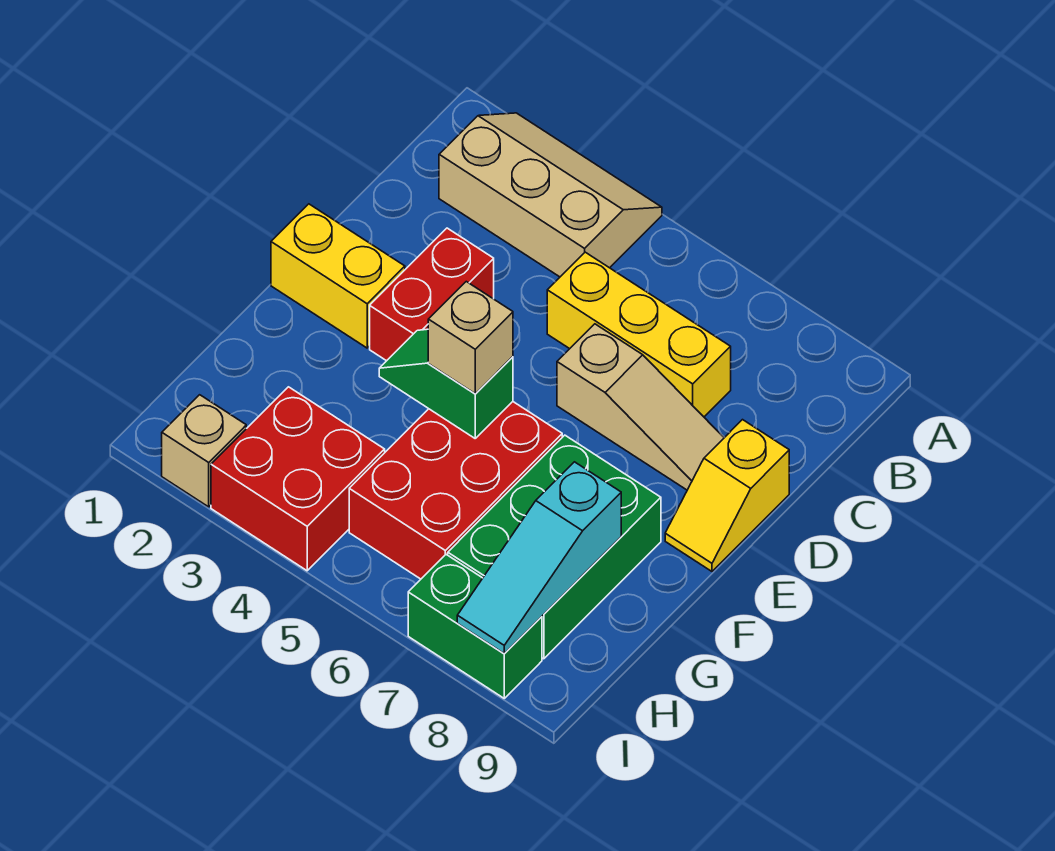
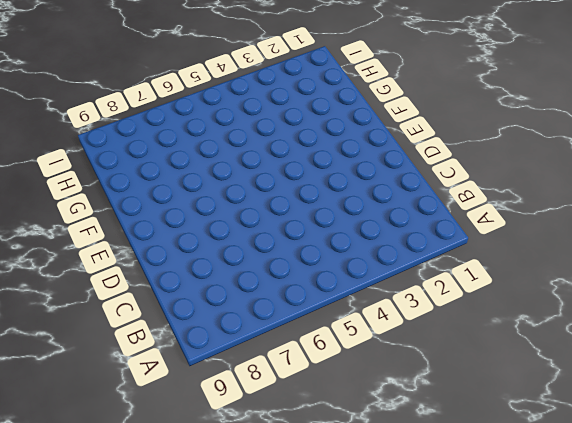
none -> tan slope A2:B4 level 1 top B
none -> yellow brick C5:C7 level 1
none -> red brick D3:E3 level 1

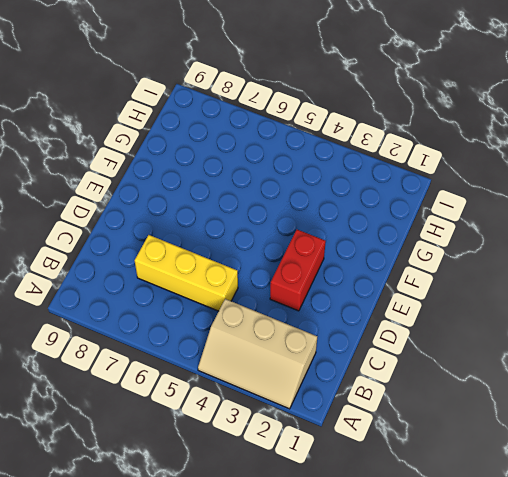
none -> tan slope D6:D8 level 1 top 6
none -> yellow slope D9:E9 level 1 top D
none -> yellow brick E1:E2 level 1

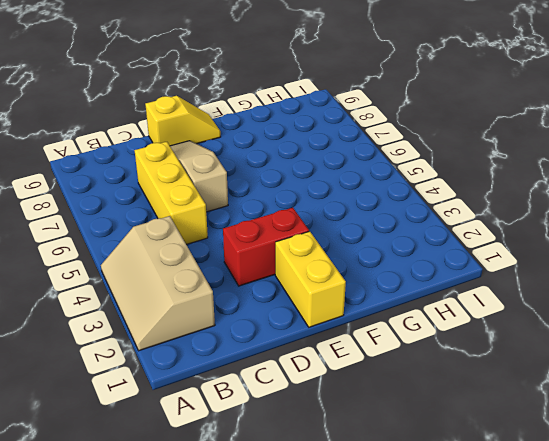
none -> red brick F5:H6 level 1
none -> green brick F7:H8 level 1
none -> red brick H3:I4 level 1

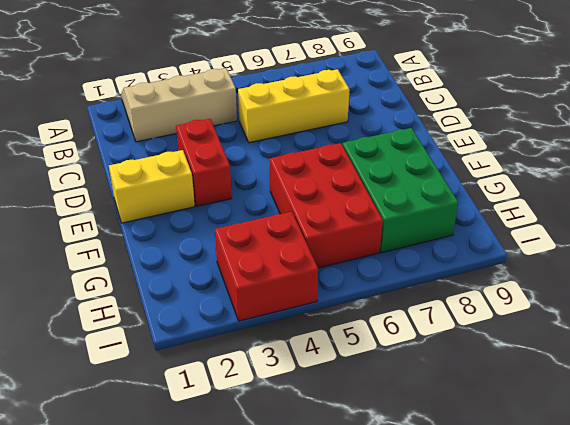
none -> tan slope D6:D8 level 1 top 6
none -> yellow slope D9:E9 level 1 top D
none -> tan brick I2 level 1

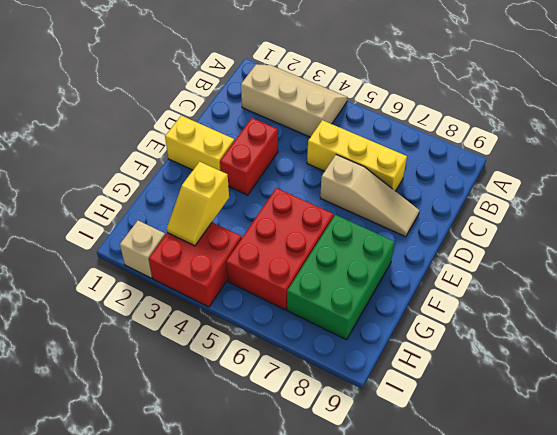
yellow slope G3:H3 level 2 top G -> yellow slope D9:E9 level 1 top D
none -> green brick I7:I8 level 1
none -> green slope F4:F5 level 2 top 5
none -> cyan slope G8:I8 level 2 top G

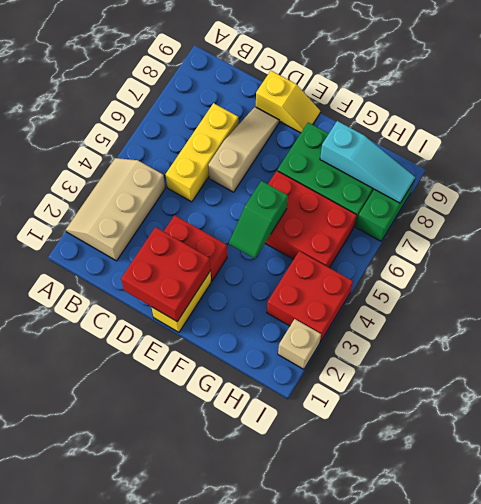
red brick D1:E2 level 2 -> none
none -> tan brick F5 level 3

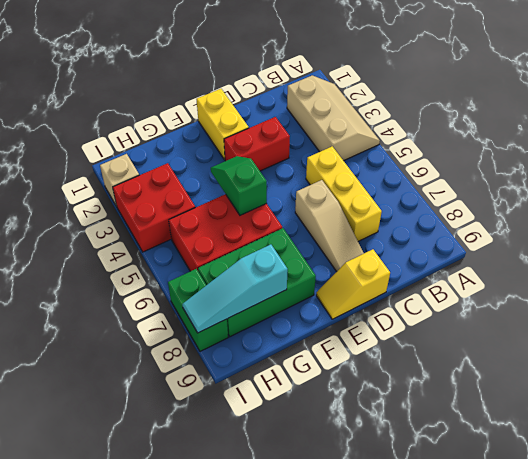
none -> tan brick F5 level 3

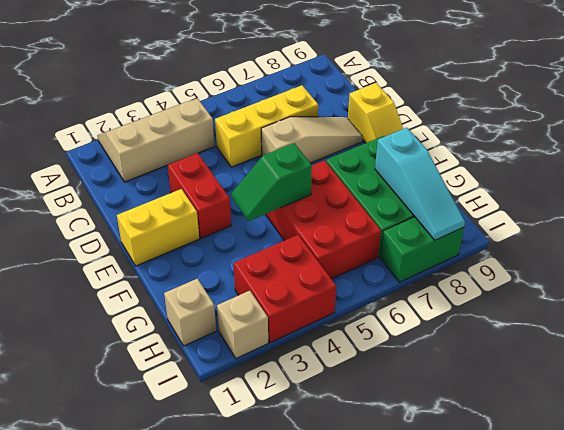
tan brick H1 level 1 -> tan brick F5 level 3

